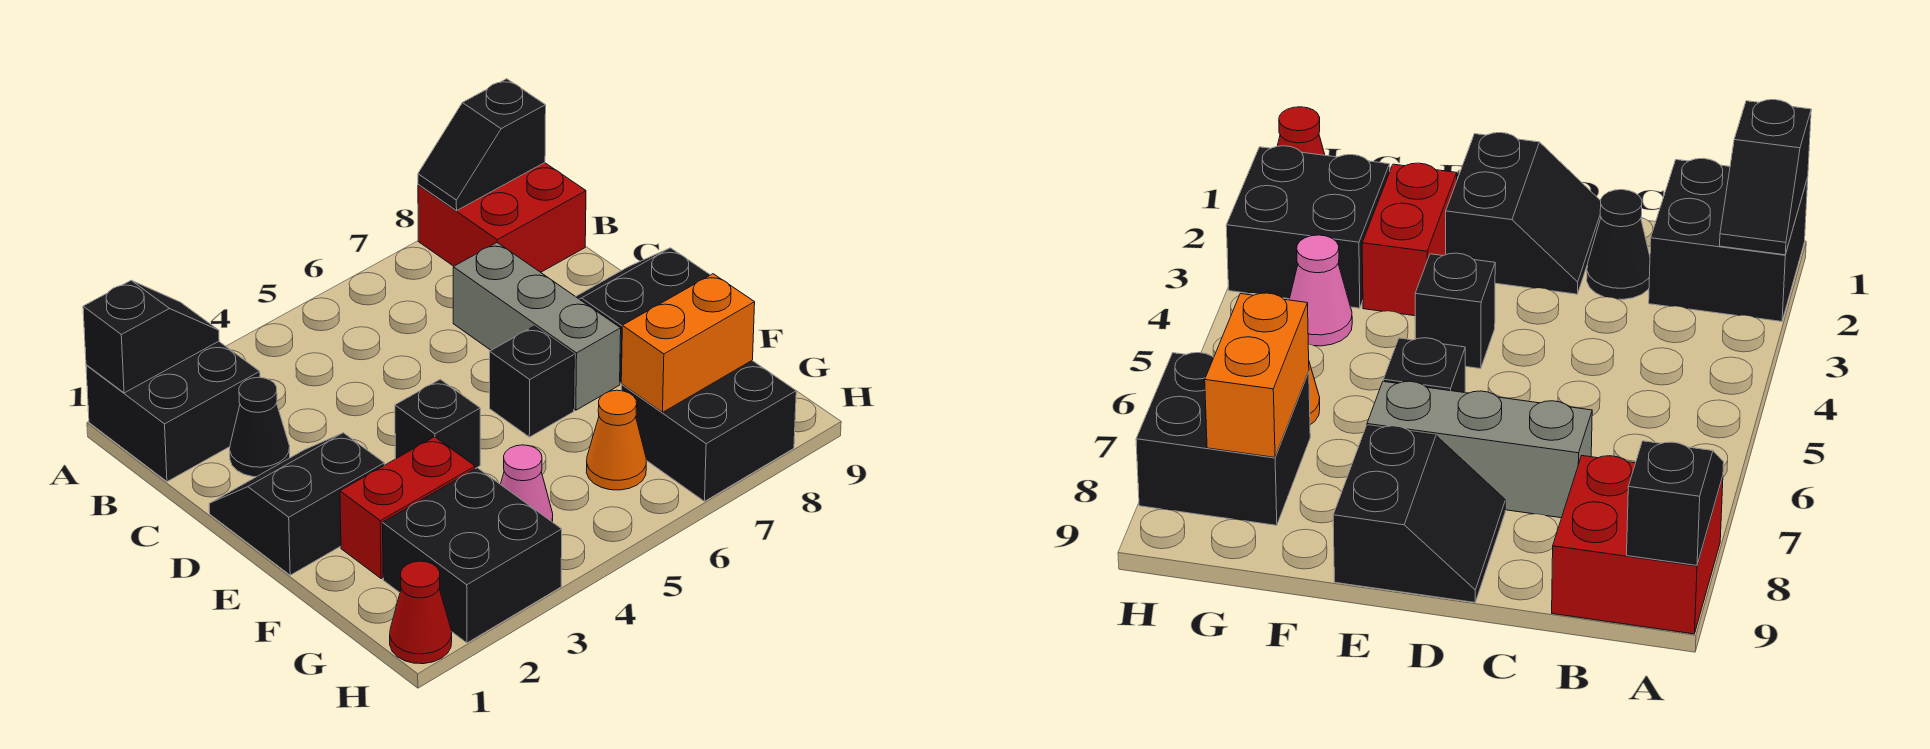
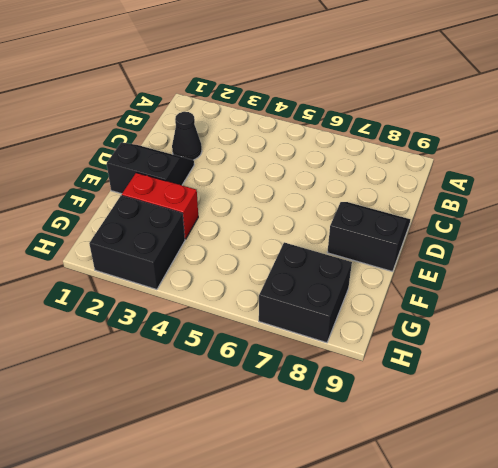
none -> black brick A1:B2 level 1
none -> red brick A8:B9 level 1
none -> grey brick C7:E7 level 1

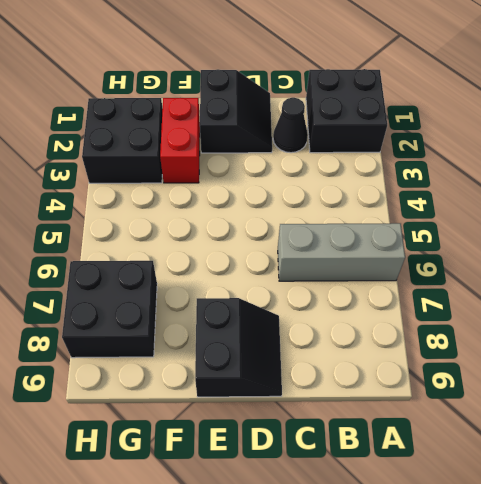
grey brick A6:C6 level 1 -> grey brick C7:E7 level 1
none -> red brick A8:B9 level 1
none -> black brick E4 level 1
none -> black brick E6 level 1

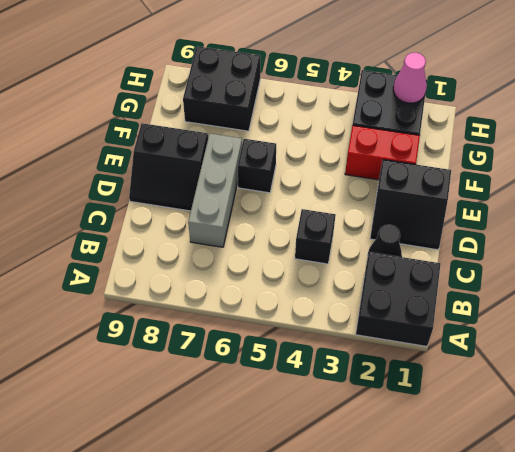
black brick C4 level 1 -> black brick E4 level 1
pink cone H2 level 2 -> pink cone G4 level 1
none -> red brick A8:B9 level 1
none -> orange cone G6 level 1
none -> red cone H1 level 1

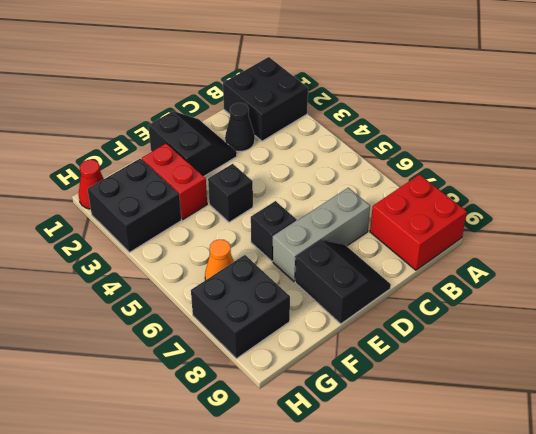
none -> pink cone G4 level 1
none -> black slope A1:A2 level 2 top 1
none -> black slope A8:A9 level 2 top 9

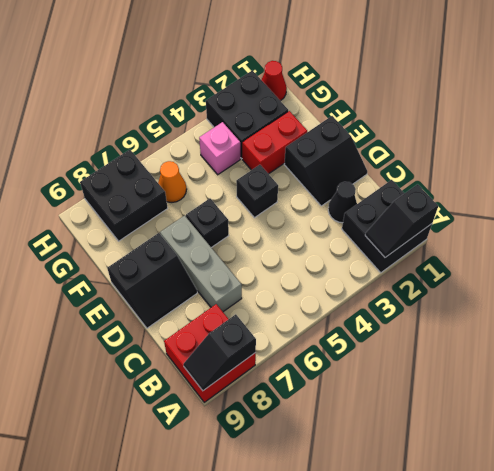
black slope A8:A9 level 2 top 8 -> black slope A8:A9 level 2 top 9
pink brick G4 level 1 -> pink cone G4 level 1
none -> orange brick G7:G8 level 2

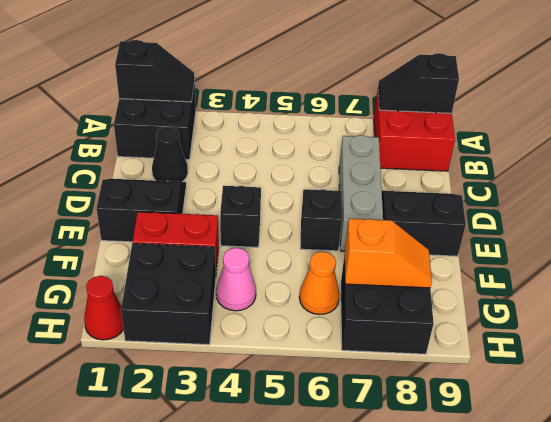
orange slope G7:G8 level 2 top 7 -> orange brick G7:G8 level 2

